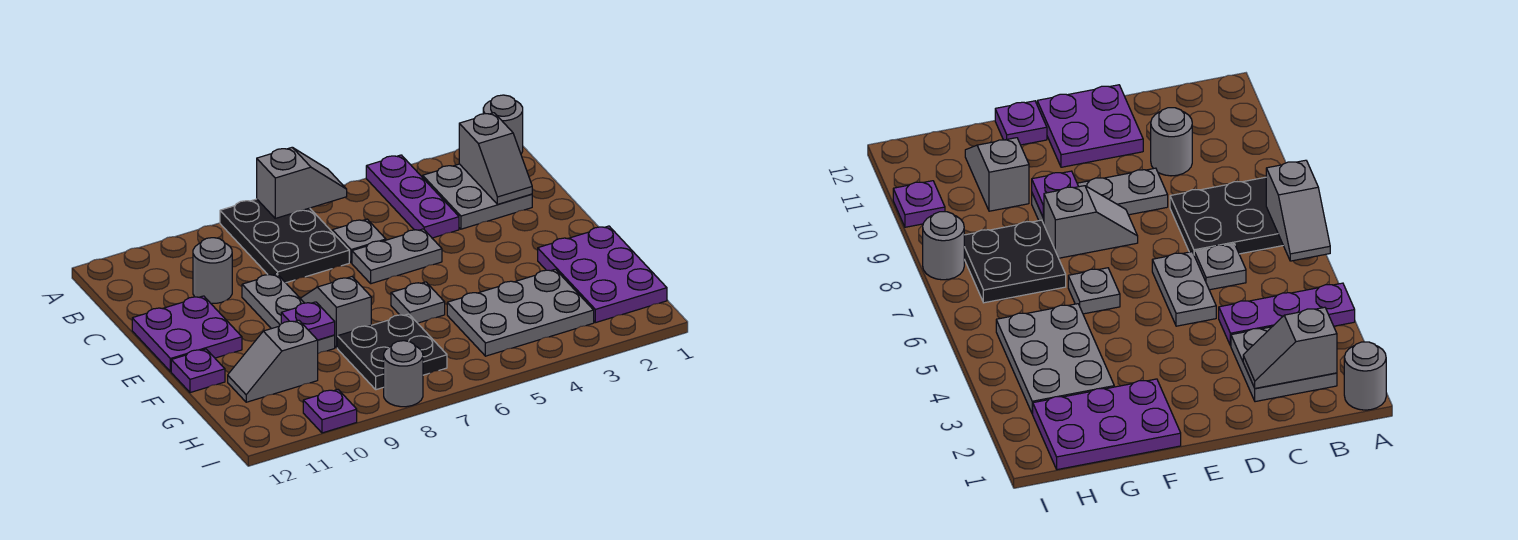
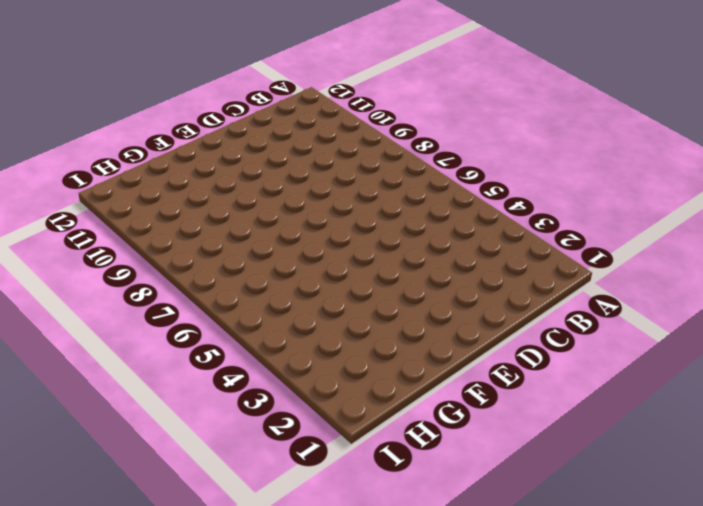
none -> grey round brick A1 level 1
none -> purple plate A4:C4 level 1
none -> black plate A7:C8 level 1

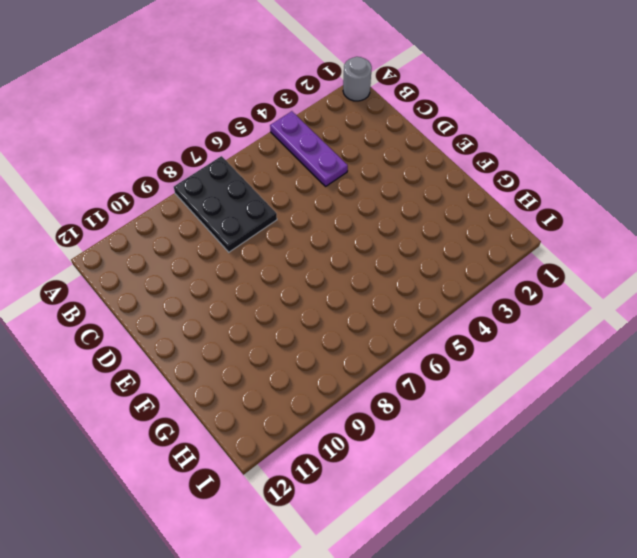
none -> grey plate B2:C3 level 1
none -> grey plate C6 level 1
none -> grey round brick C10 level 1

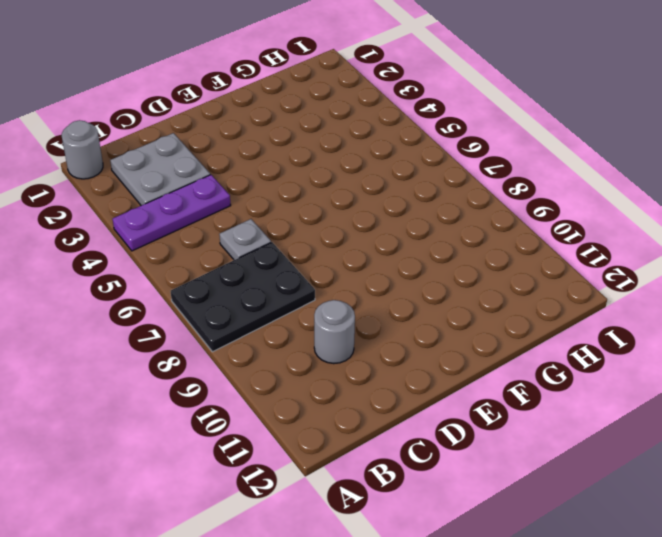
none -> grey plate D5:D6 level 1
none -> grey plate D9:F9 level 1
none -> purple plate D11:E12 level 1

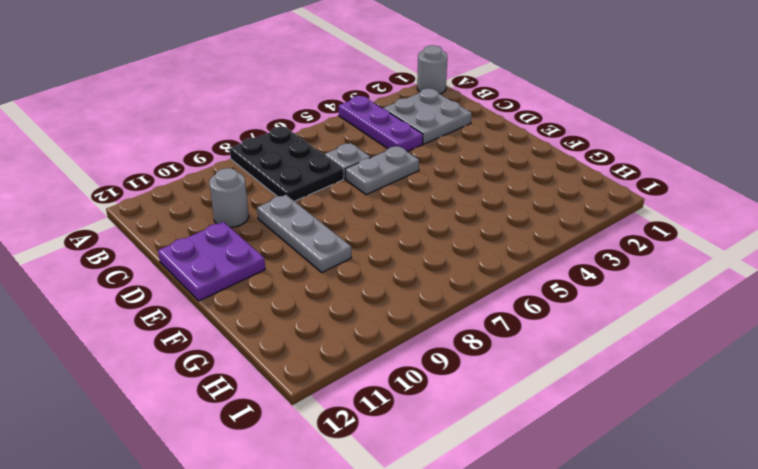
none -> grey slope E8:F8 level 1 top F
none -> purple plate F1:H2 level 1
none -> grey plate F6 level 1

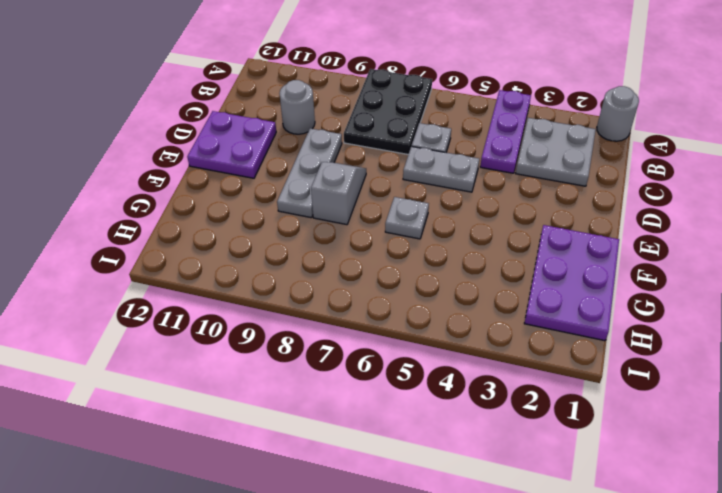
none -> purple plate F12 level 1
none -> grey plate G3:H5 level 1
none -> black plate G7:H8 level 1

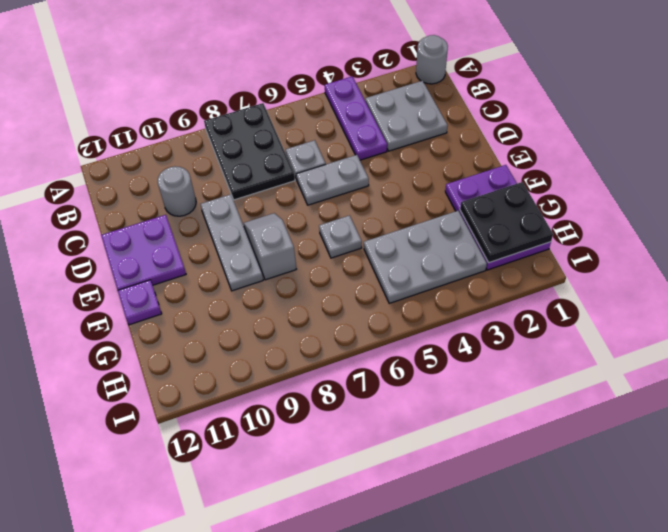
black plate G1:H2 level 2 -> black plate G7:H8 level 1
none -> grey slope G10:G11 level 1 top 10
none -> grey round brick I8 level 1
none -> purple plate I10 level 1

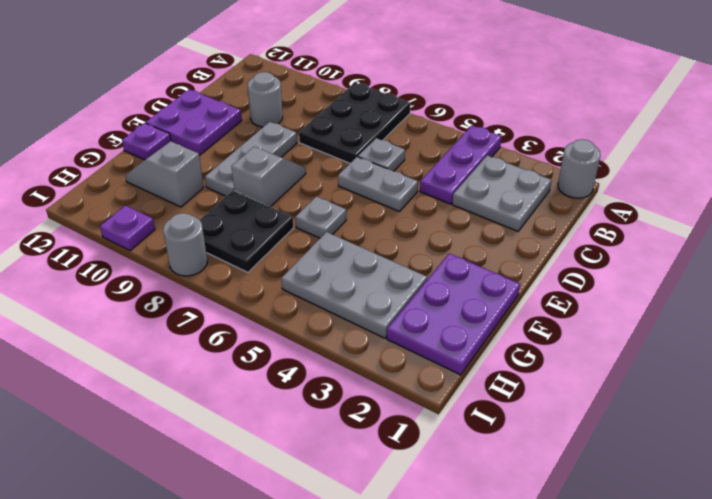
none -> grey slope A6:A7 level 2 top 7
none -> grey slope B2:C2 level 2 top B
none -> purple plate F9 level 2

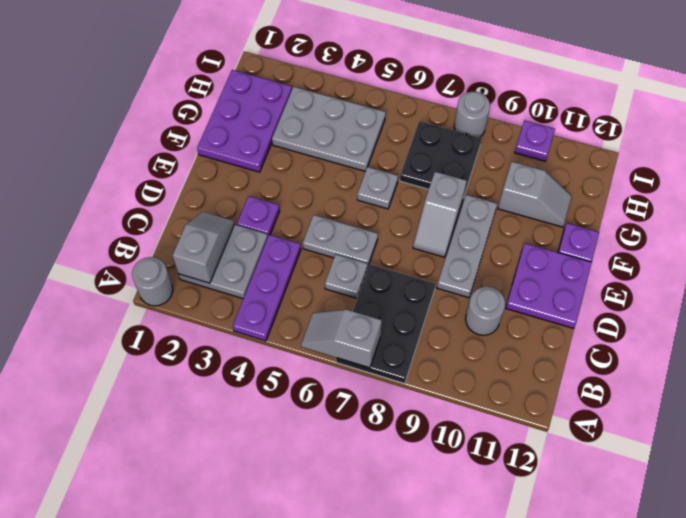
purple plate D3 level 1 -> purple plate F9 level 2

